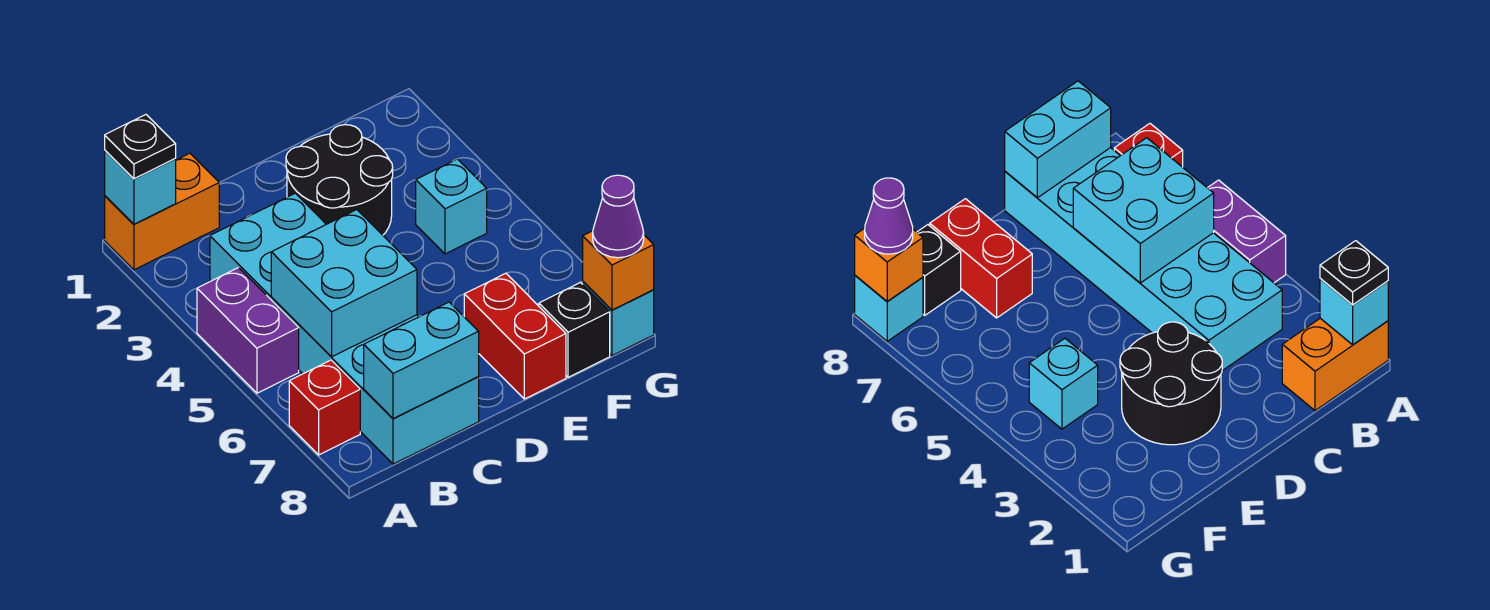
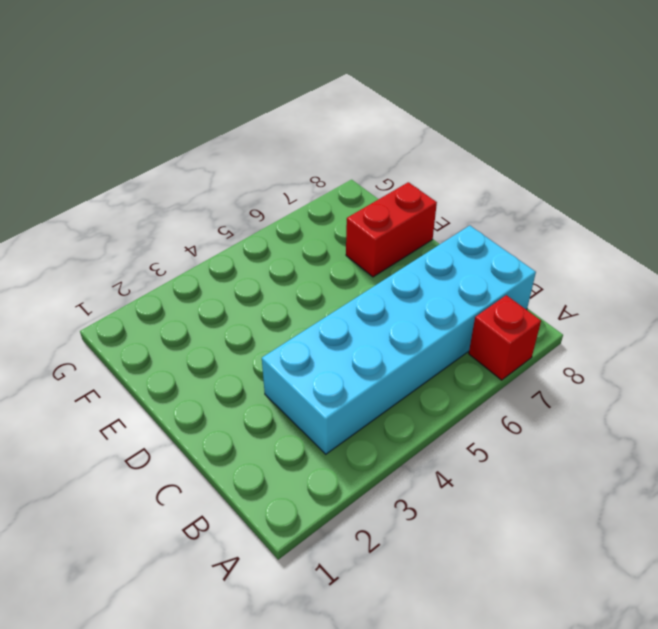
none -> orange brick A1:B1 level 1
none -> purple brick A4:A5 level 1
none -> black round brick D2:E3 level 1

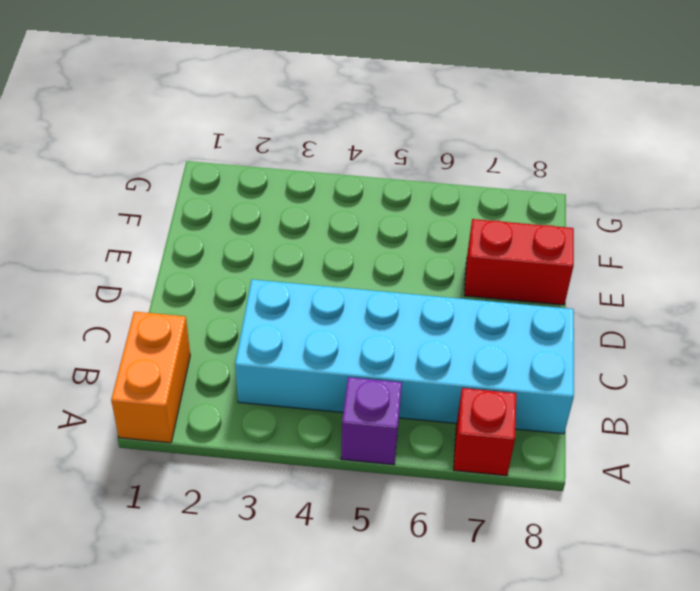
purple brick A5 level 1 -> purple brick A4:A5 level 1
none -> black round brick D2:E3 level 1
none -> cyan brick F4 level 1
none -> black brick F8 level 1

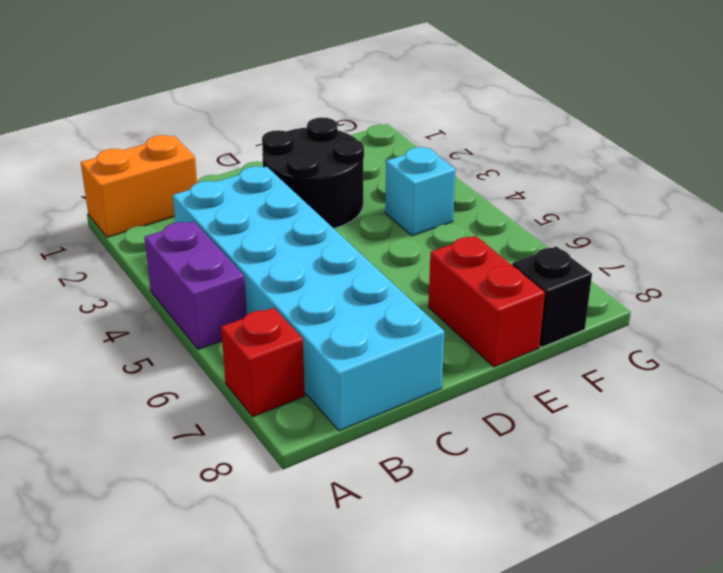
none -> cyan brick G8 level 1
none -> cyan brick A1 level 2
none -> cyan brick B5:C6 level 2

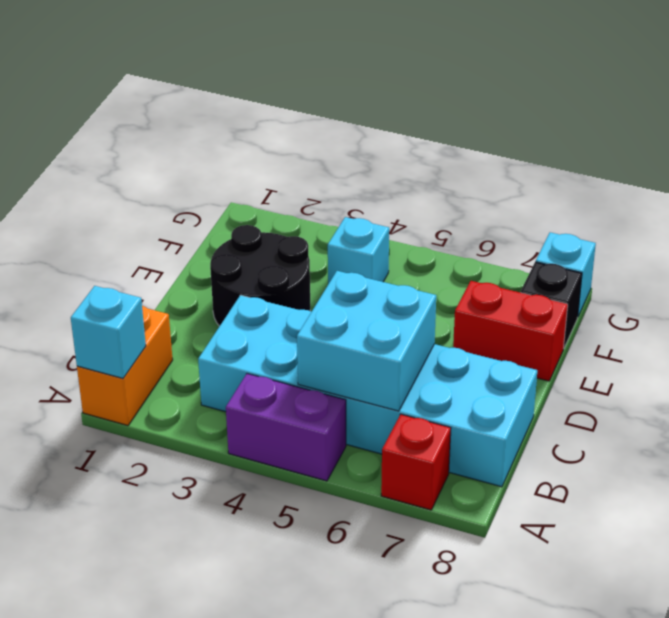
none -> cyan brick B8:C8 level 2
none -> orange brick G8 level 2
none -> black plate A1 level 3

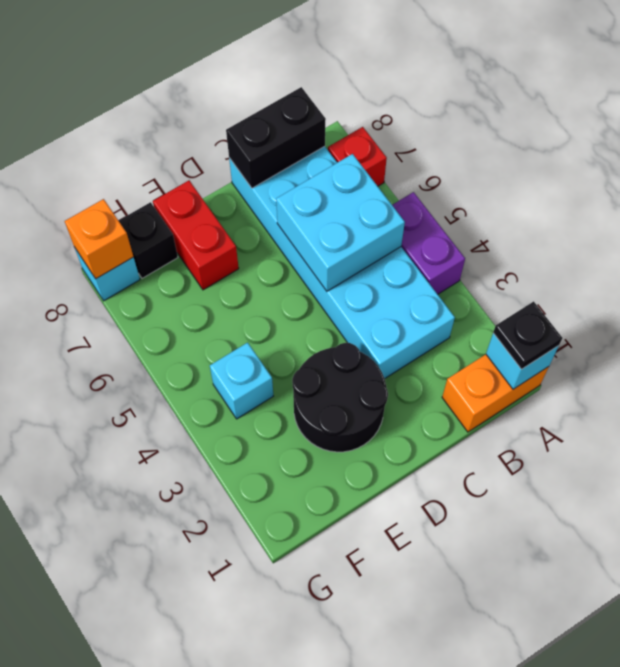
black brick B8:C8 level 2 -> cyan brick B8:C8 level 2
none -> purple cone G8 level 3

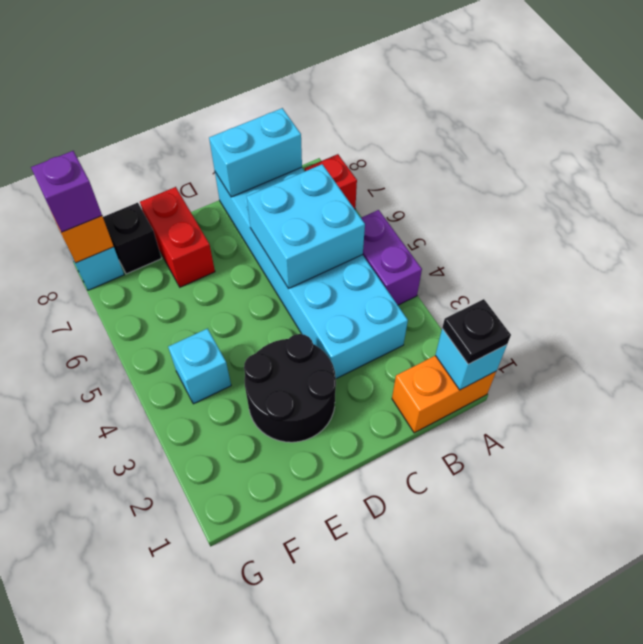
purple brick G8 level 3 -> purple cone G8 level 3

